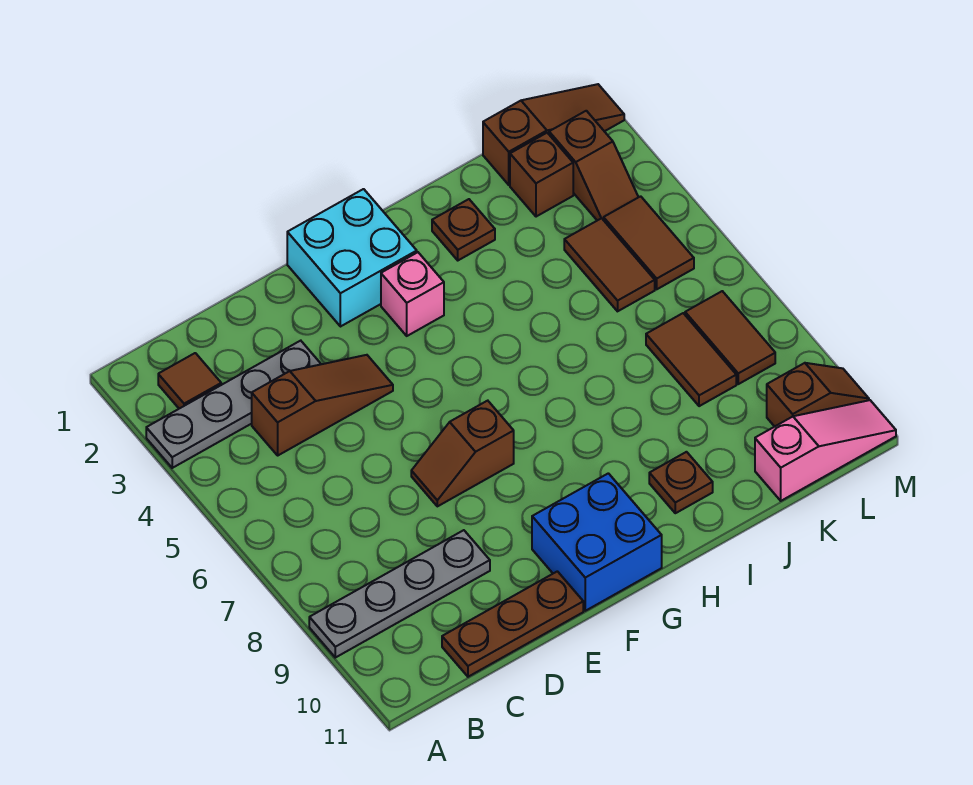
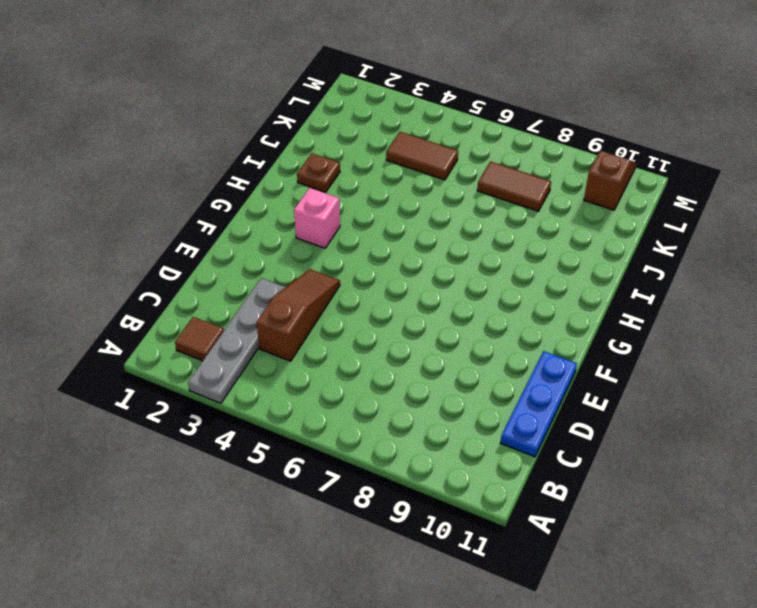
blue plate C11:E11 level 1 -> brown plate C11:E11 level 1
none -> grey plate A9:D9 level 1
none -> brown slope E7:F7 level 1 top F
none -> cyan brick F1:G2 level 1

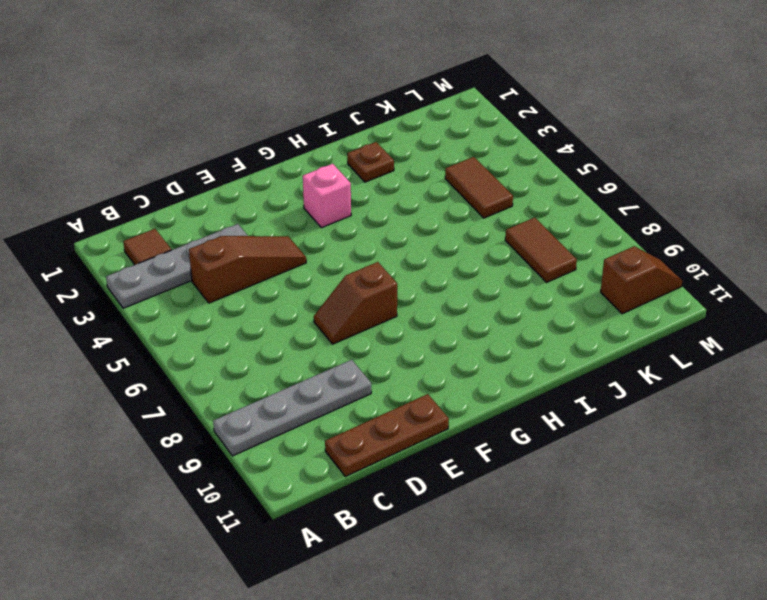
none -> cyan brick F1:G2 level 1
none -> blue brick F10:G11 level 1
none -> brown plate I10 level 1

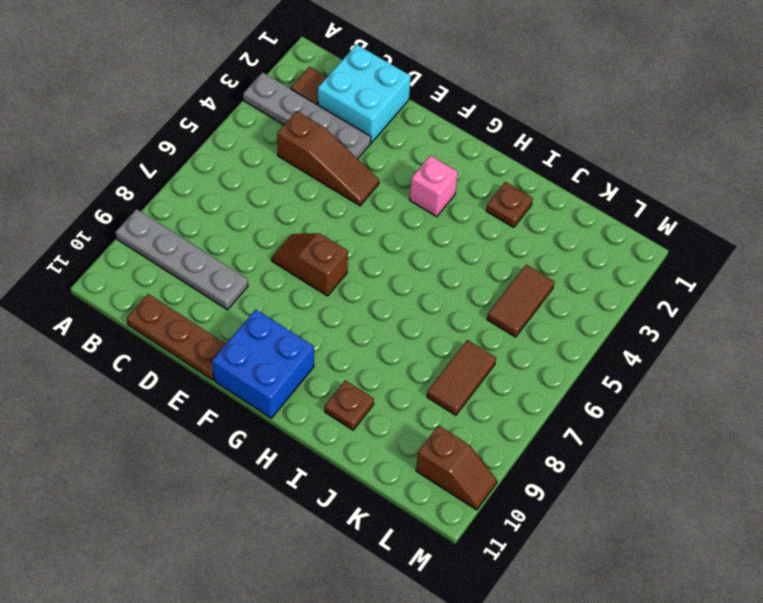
cyan brick C1:D2 level 1 -> cyan brick F1:G2 level 1
none -> brown slope K1:M1 level 1 top K
none -> brown brick K2 level 1
none -> pink slope K11:M11 level 1 top K

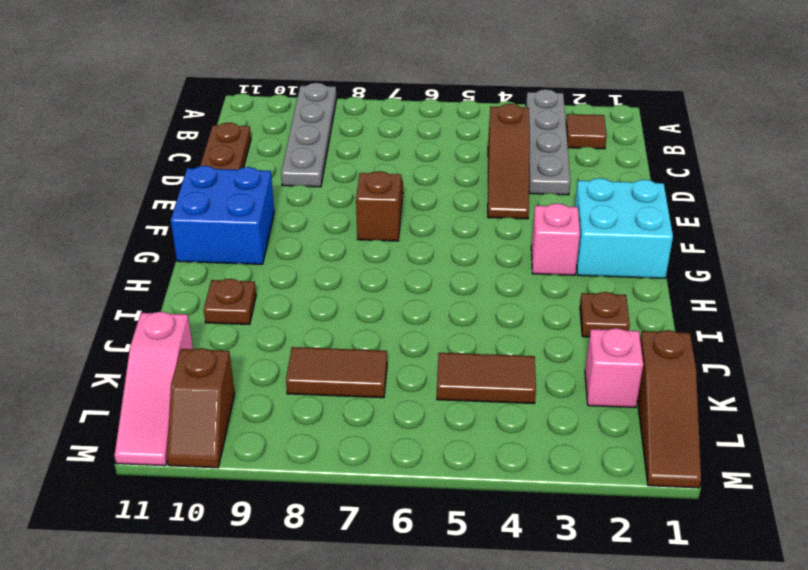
pink brick K2 level 1 -> brown brick K2 level 1
none -> brown slope L2:L3 level 1 top 2
none -> brown tile L4:L5 level 1
none -> brown tile L7:L8 level 1

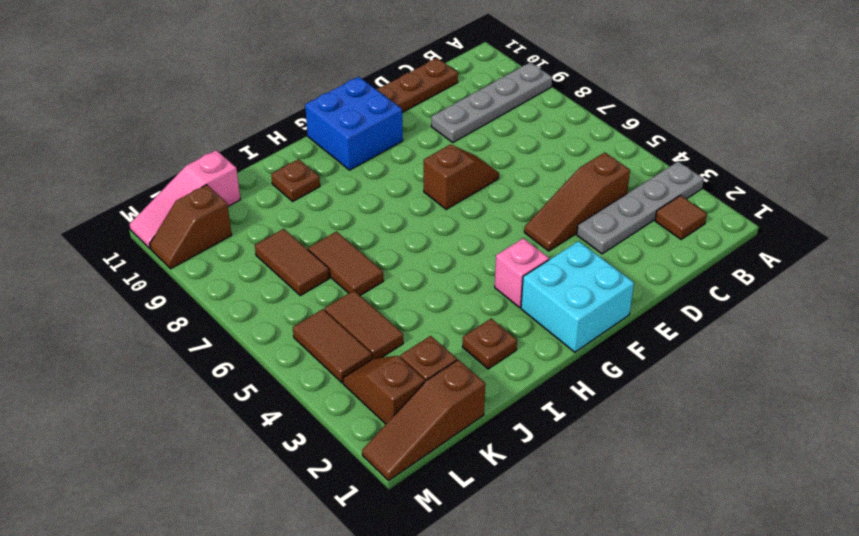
brown tile J6:J7 level 1 -> brown tile L7:L8 level 1

